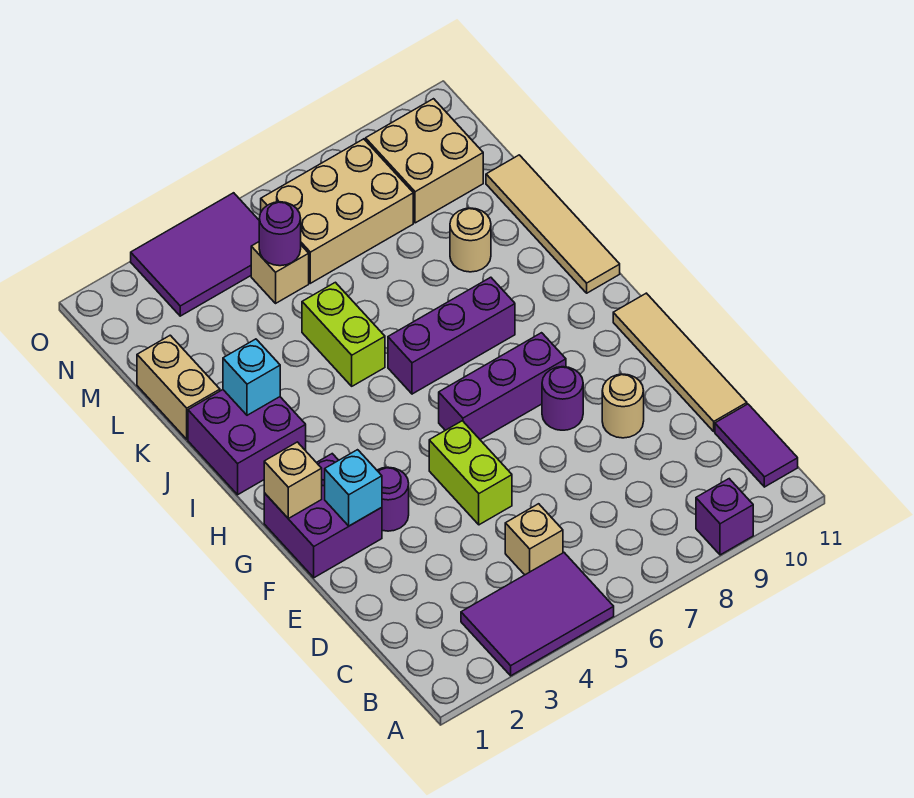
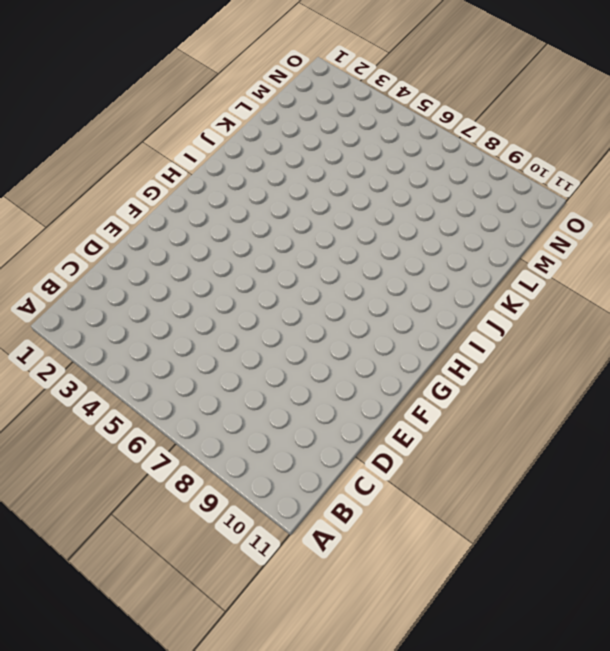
none -> purple tile A3:B5 level 1
none -> purple brick A9 level 1
none -> purple tile B11:C11 level 1

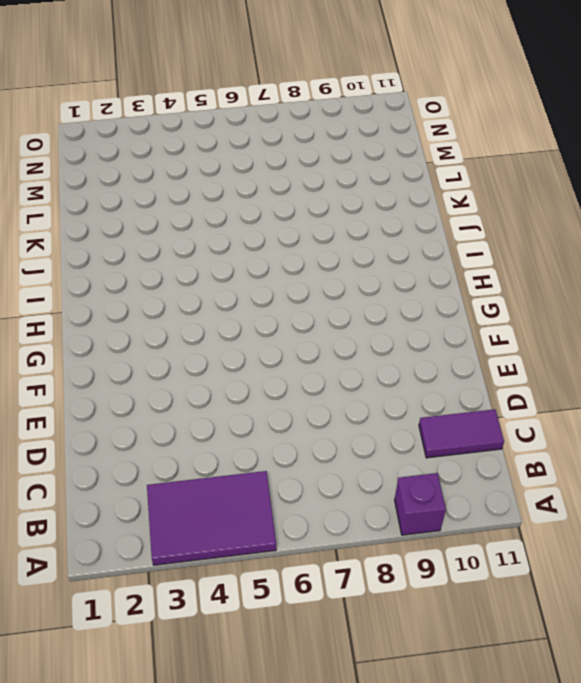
purple tile C10:C11 level 1 -> purple tile B11:C11 level 1
none -> tan brick C5 level 1
none -> tan tile D11:G11 level 1
none -> lime brick E5:F5 level 1

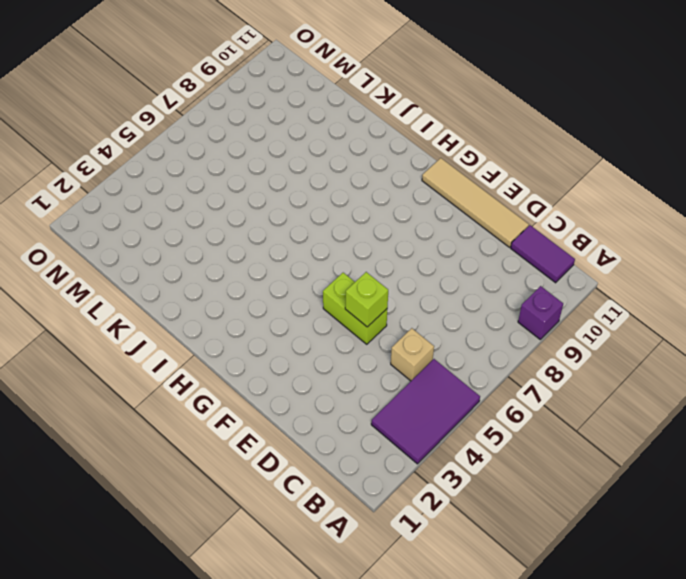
lime brick E5 level 2 -> none
none -> tan round brick E9 level 1
none -> purple brick F1:G2 level 1
none -> purple round brick F3 level 1

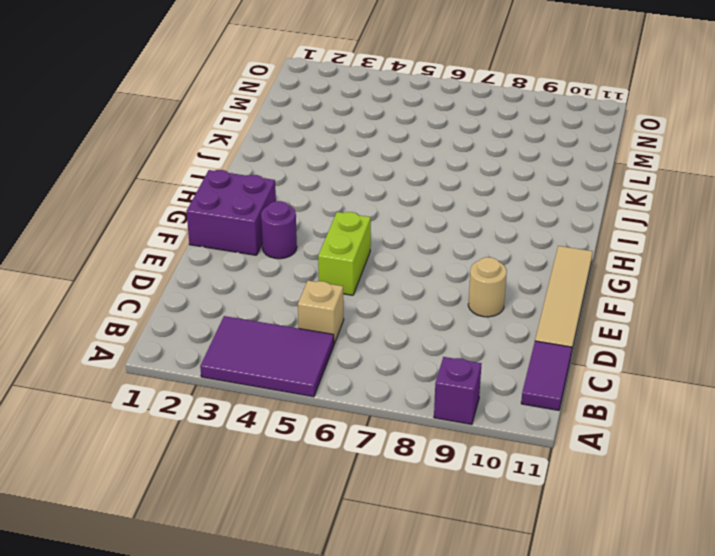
none -> purple round brick F8 level 1
none -> purple brick G6:G8 level 1
none -> purple brick I1:J2 level 1

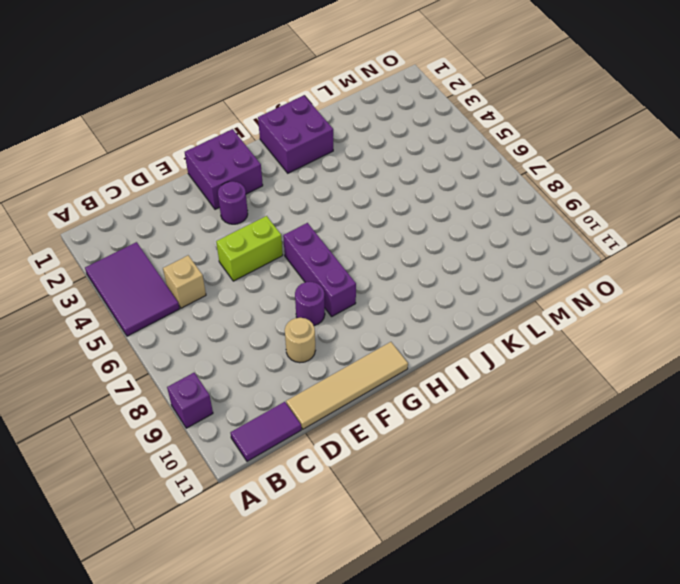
none -> purple brick I6:I8 level 1
none -> tan tile I11:L11 level 1
none -> lime brick J5:K5 level 1

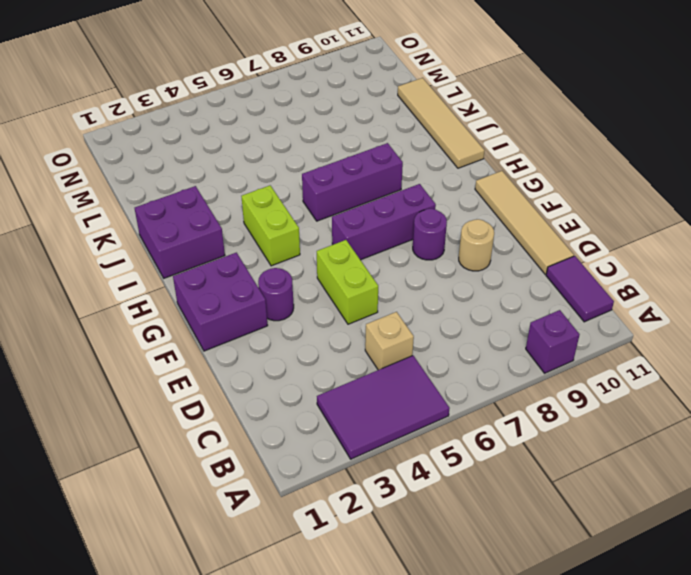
lime brick H4:I4 level 1 -> lime brick J5:K5 level 1
none -> tan brick K1:L1 level 1
none -> tan round brick K9 level 1
none -> tan brick M5 level 1

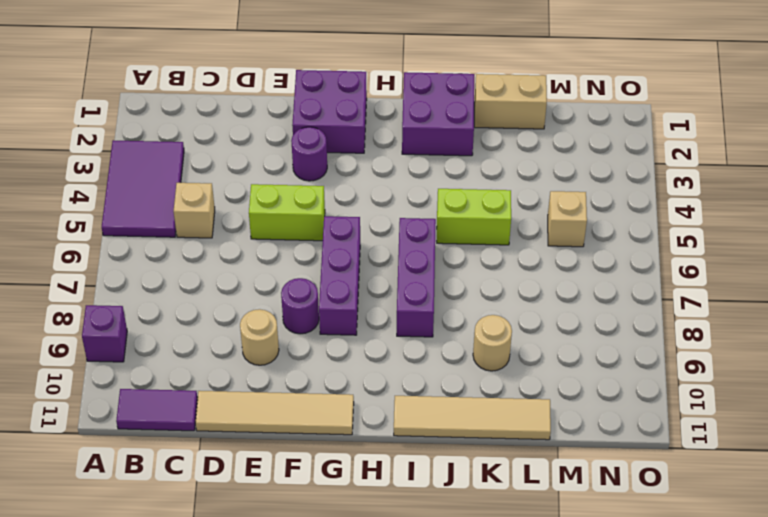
none -> tan brick M6:N8 level 1
none -> tan brick M9:N10 level 1
none -> purple tile N3:O5 level 1

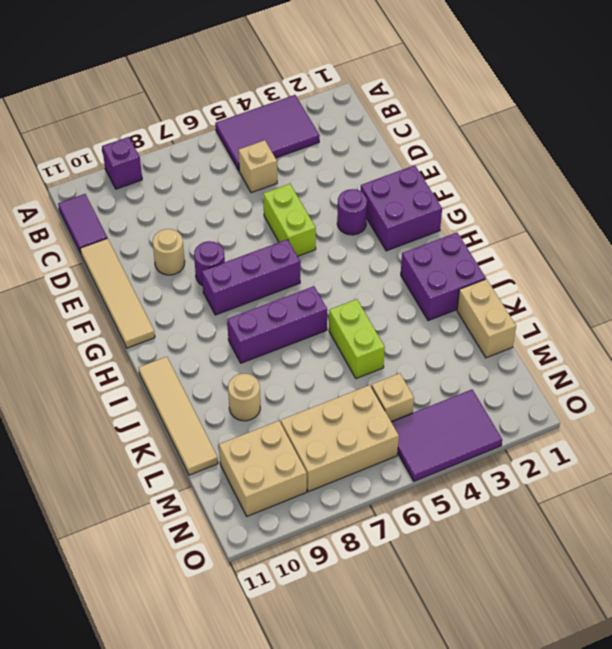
none -> cyan brick F2 level 2
none -> tan brick G1 level 2
none -> cyan brick J2 level 2

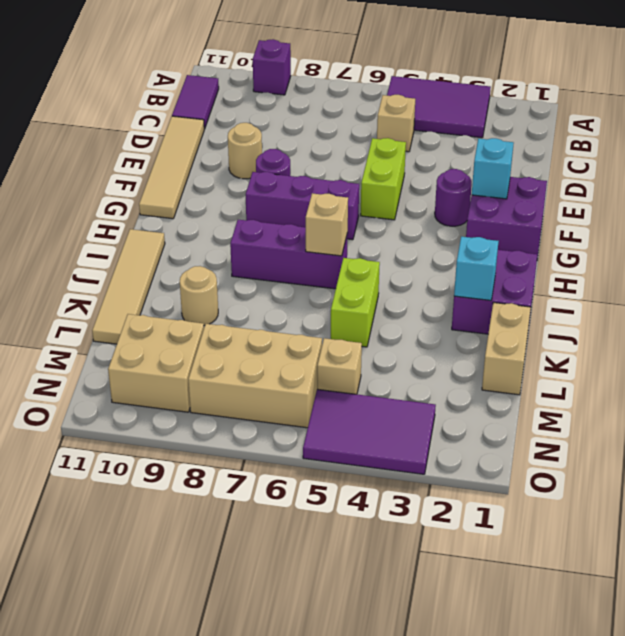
tan brick I6 level 2 -> tan brick G1 level 2
none -> purple round brick M5 level 2

